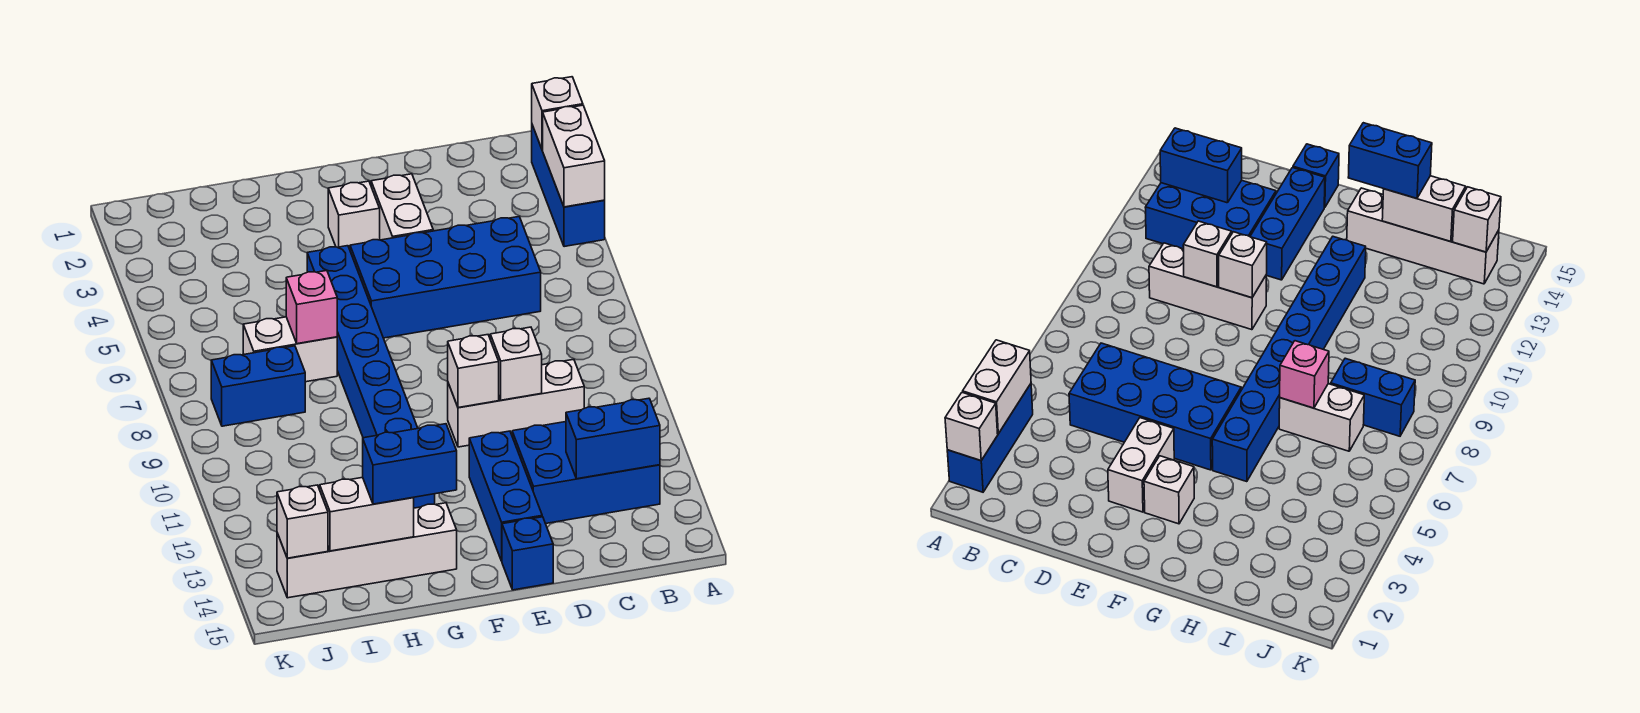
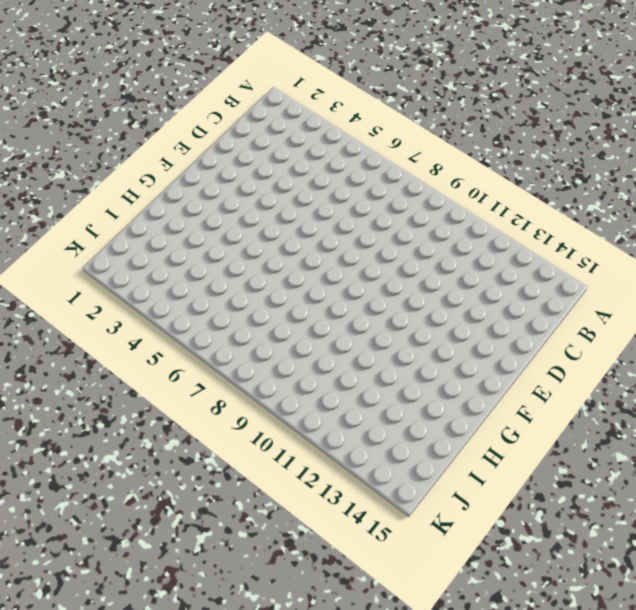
none -> blue brick A2:A4 level 1
none -> blue brick B12:D13 level 1
none -> blue brick C5:F6 level 1

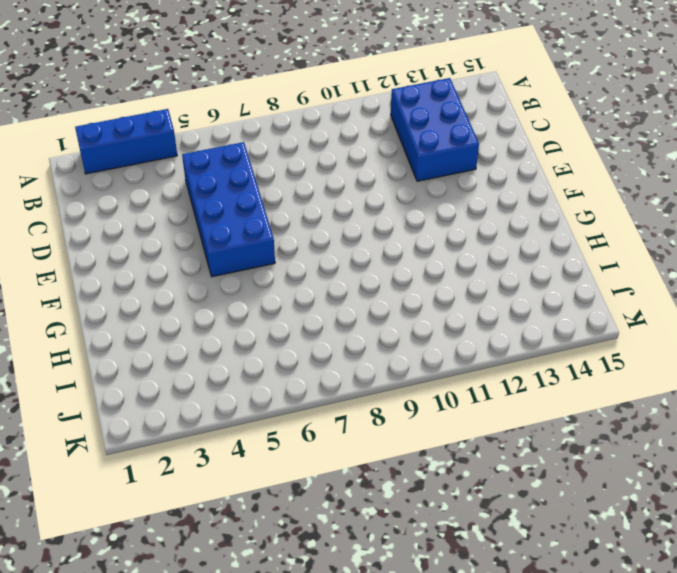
none -> white brick C10:E10 level 1
none -> white brick E3:E4 level 1
none -> blue brick E12:E14 level 1

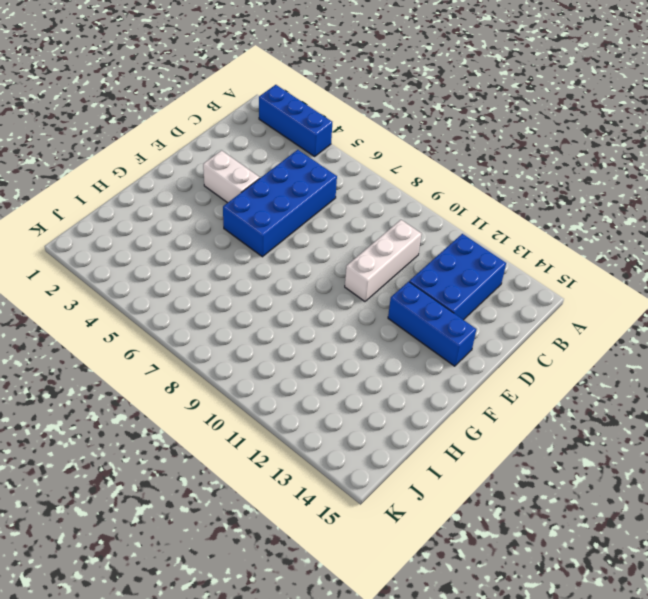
none -> blue brick E15 level 1
none -> white brick F3 level 1
none -> blue brick G5:G12 level 1

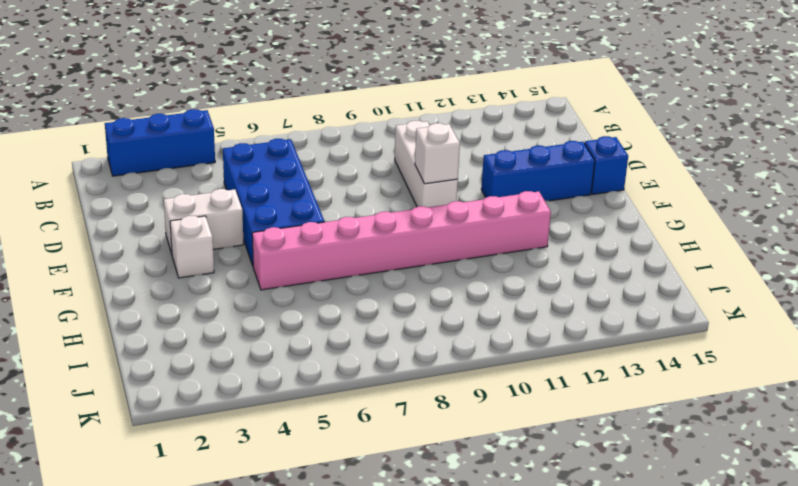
pink brick G5:G12 level 1 -> blue brick G5:G12 level 1
none -> blue brick B12:D13 level 1
none -> white brick G14:J14 level 1
none -> white brick H7:I7 level 1

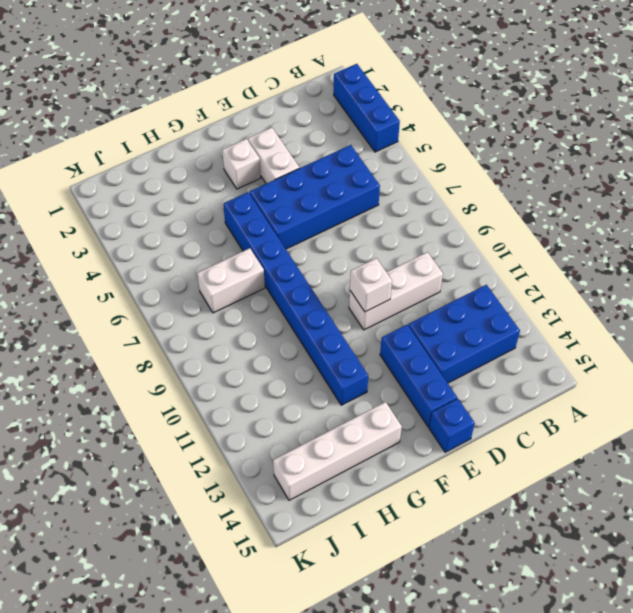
none -> blue brick I8:J8 level 1
none -> white brick A2 level 2
none -> white brick A3:A4 level 2

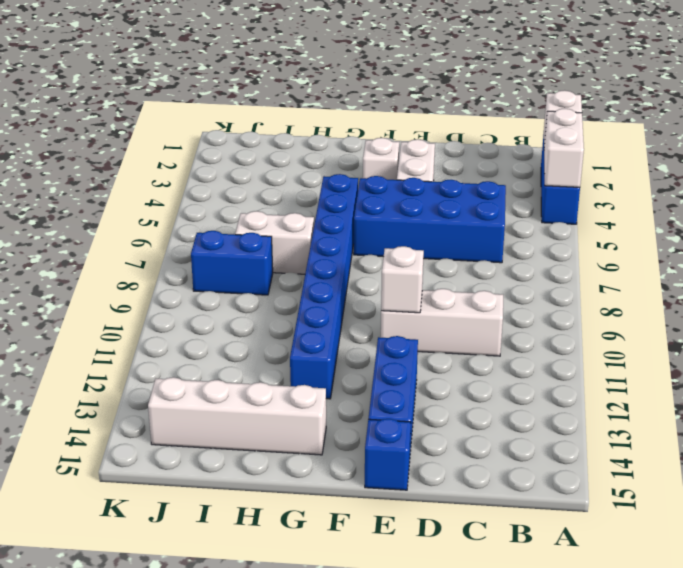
none -> blue brick B12:D13 level 1
none -> blue brick B13:C13 level 2
none -> white brick D10 level 2

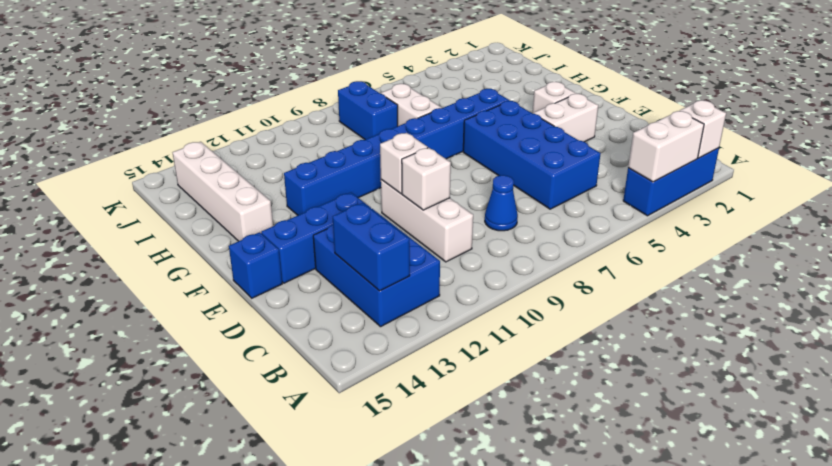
blue cone C8 level 1 -> none
none -> pink brick H7 level 2
none -> white brick H14:I14 level 2
none -> white brick J14 level 2

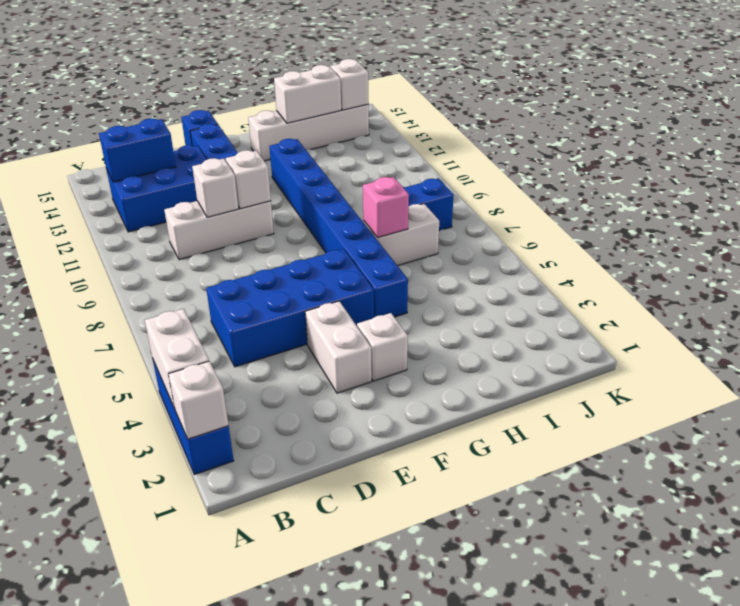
none -> blue brick G14:H14 level 3

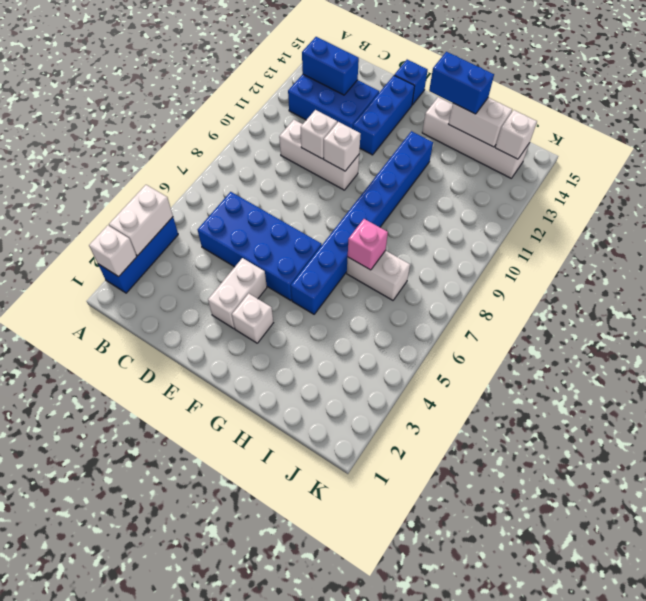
none -> blue brick I8:J8 level 1

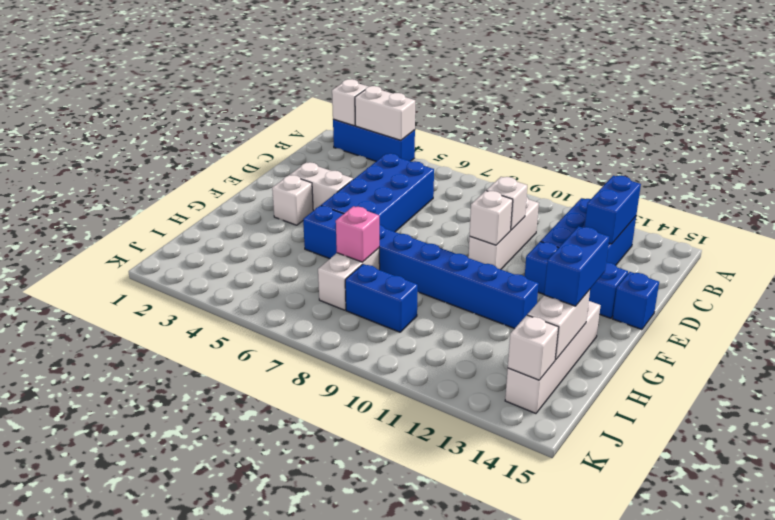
blue brick I8:I9 level 1 -> blue brick I8:J8 level 1

